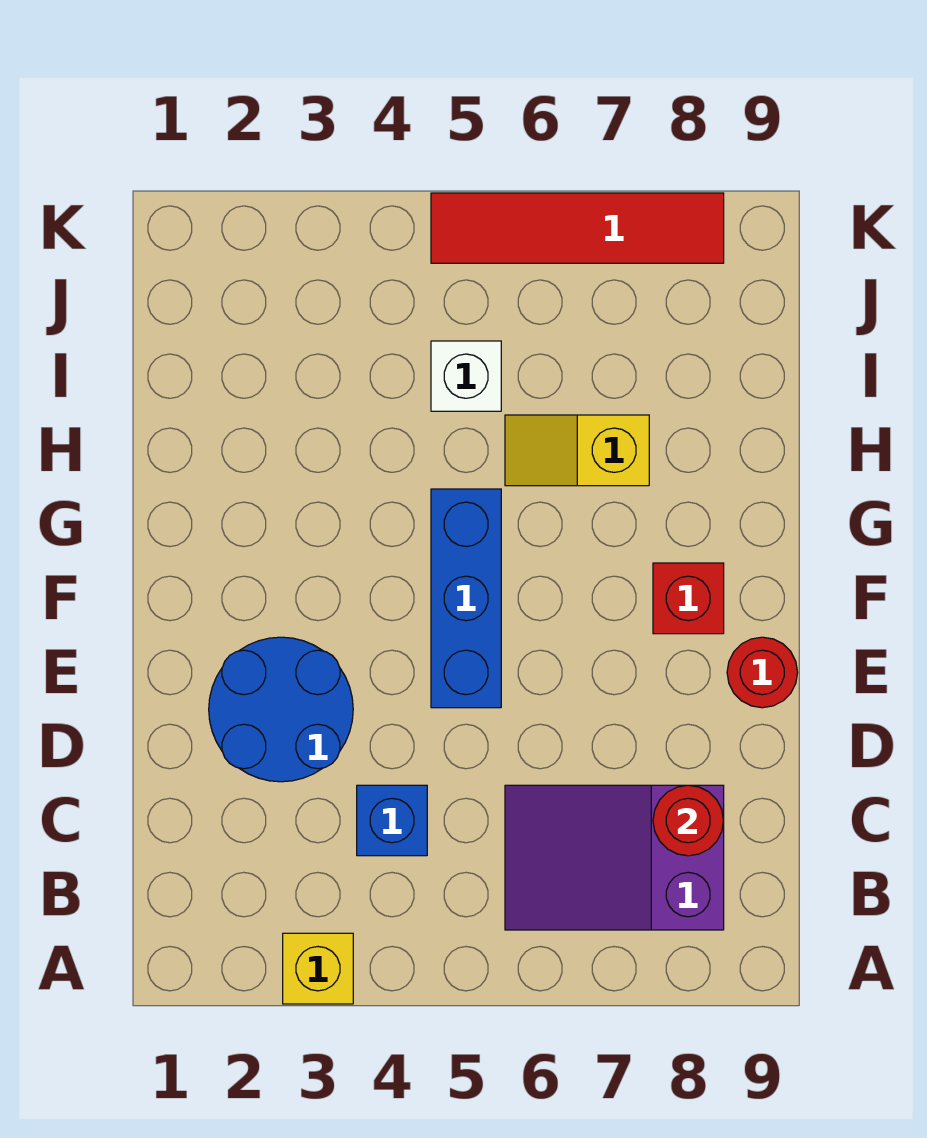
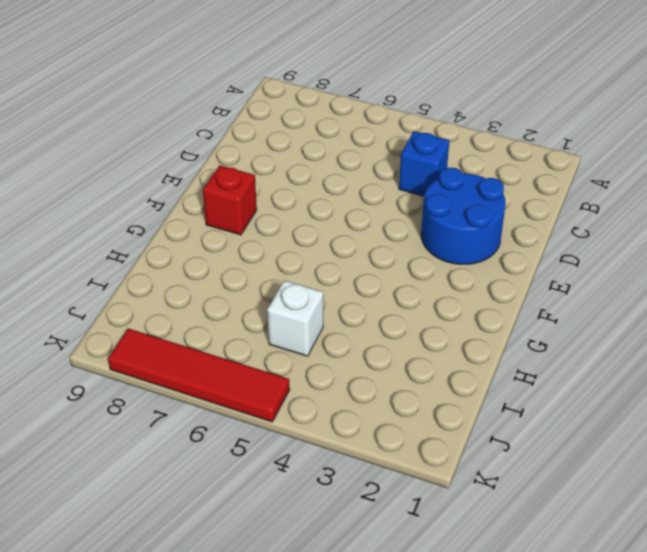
none -> yellow brick A3 level 1
none -> purple slope B6:C8 level 1 top 8

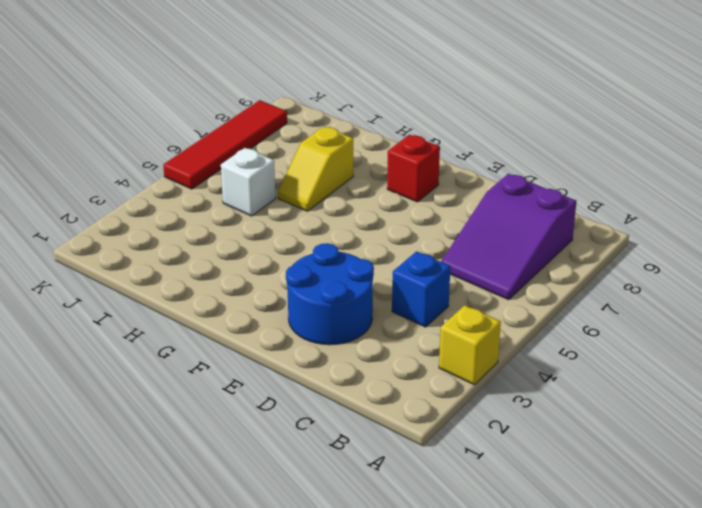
none -> blue brick E5:G5 level 1
none -> red round brick E9 level 1

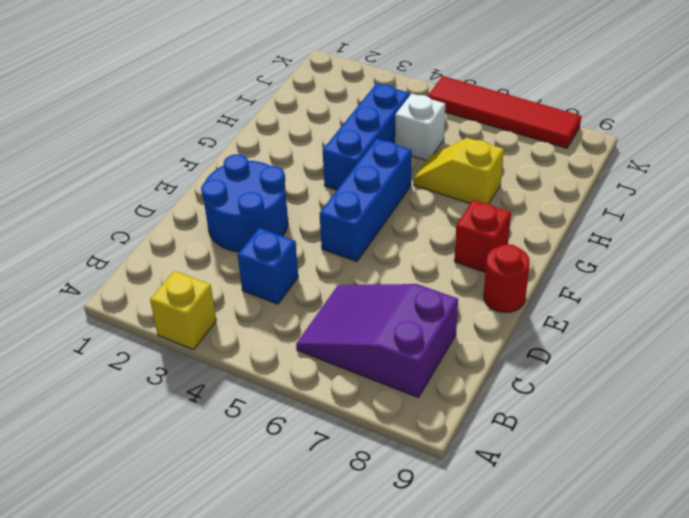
blue brick G4:I4 level 1 -> none
none -> red round brick C8 level 2

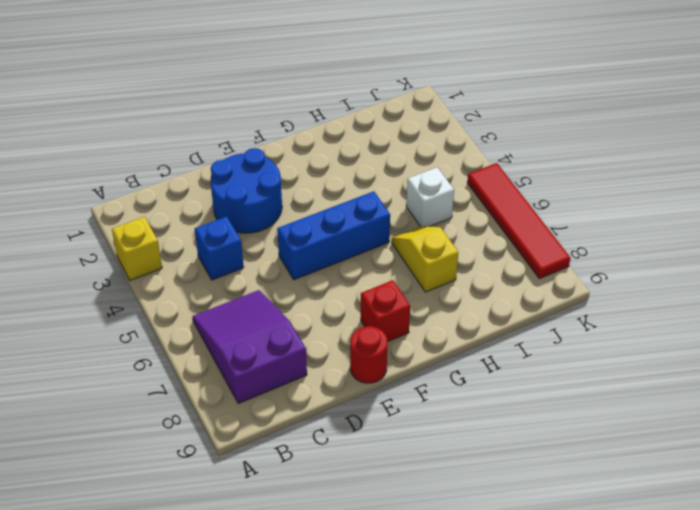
none -> red round brick C8 level 2

